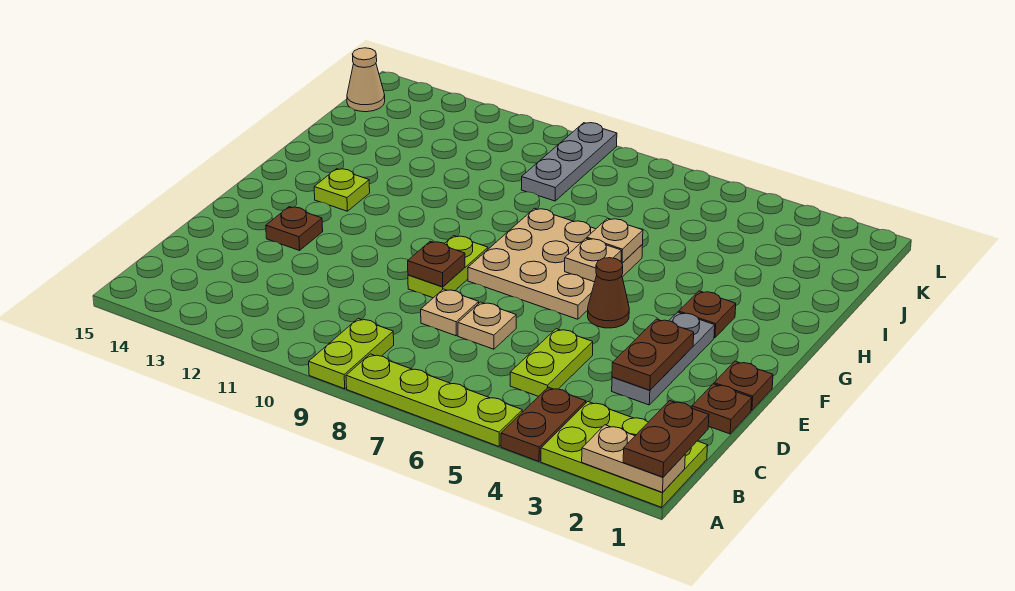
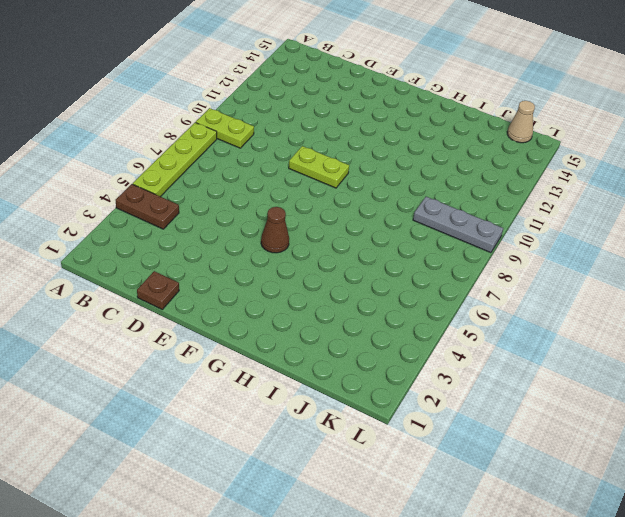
none -> lime plate A1:B3 level 1
none -> lime plate C5:D5 level 1
none -> grey plate D3:F3 level 1

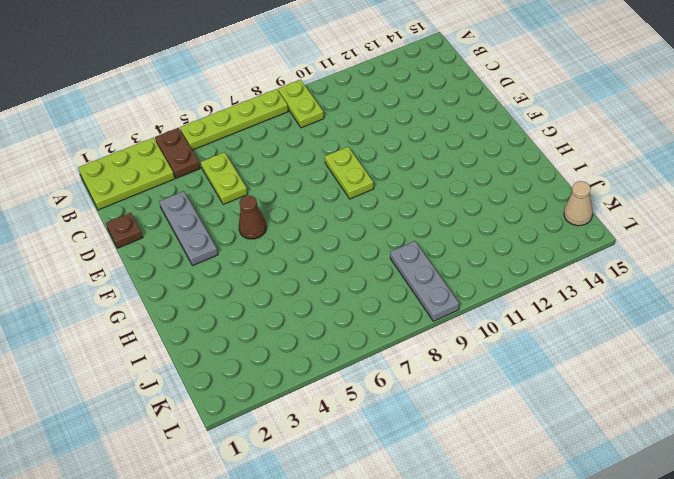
none -> tan plate D7 level 1
none -> tan plate D8 level 1
none -> brown plate E1 level 1

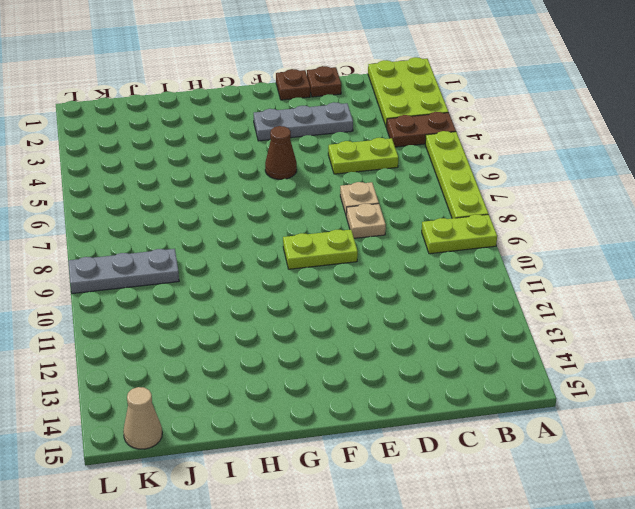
none -> brown plate E13 level 1
none -> tan plate F6:H8 level 1
none -> brown plate G3 level 1

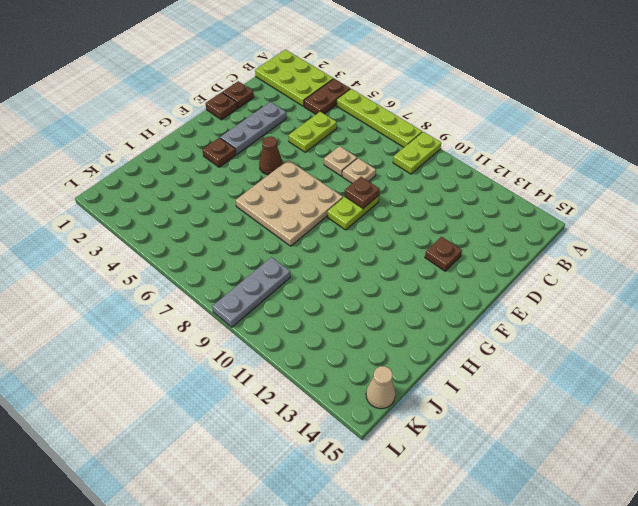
none -> lime plate G13 level 1
none -> tan plate A1:A2 level 2
none -> brown plate D3:E3 level 2

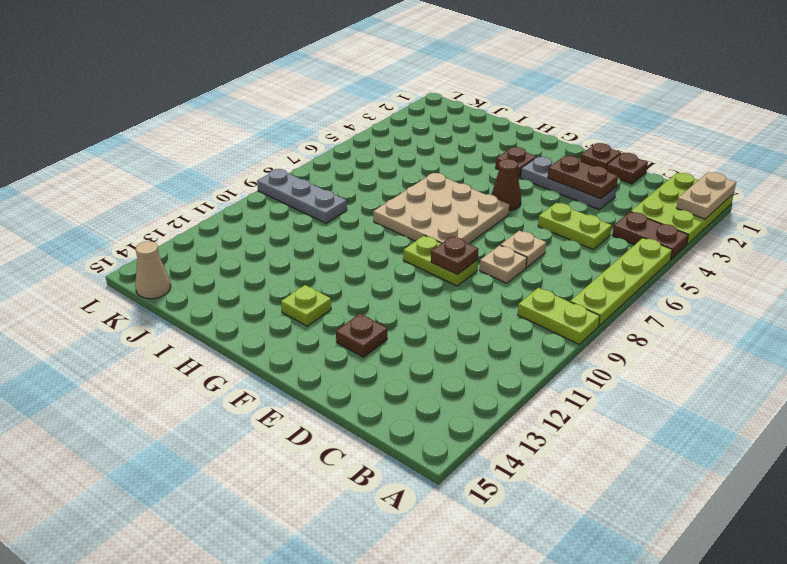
none -> tan plate G6 level 2
none -> tan plate H6 level 2
none -> brown plate A1:B1 level 3

